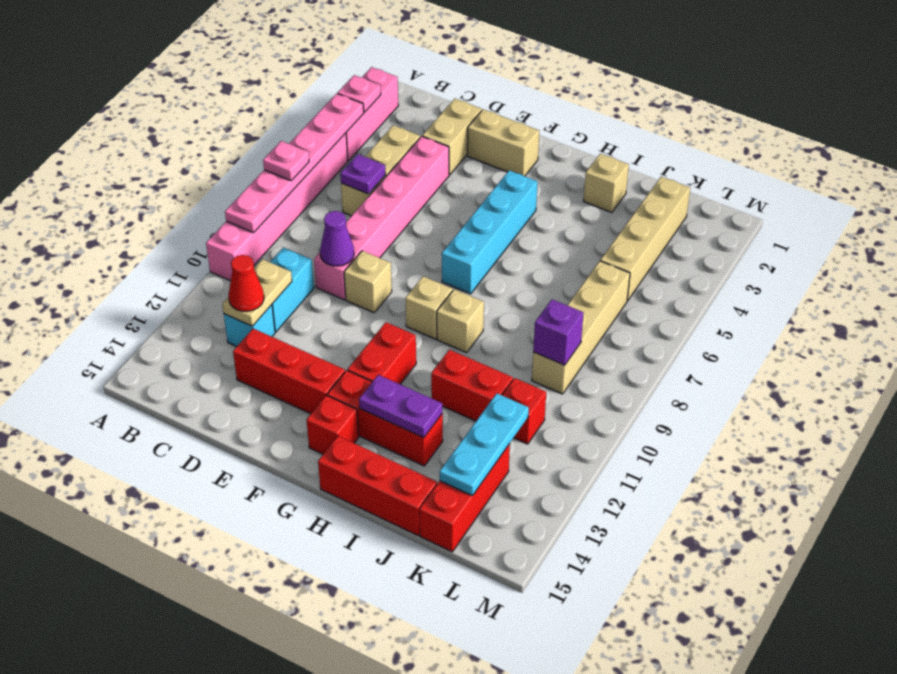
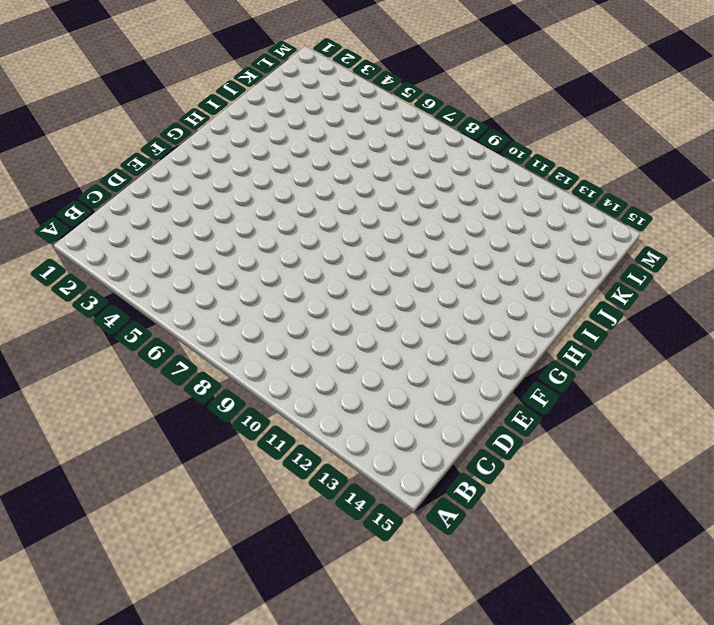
none -> pink brick A2:A4 level 1
none -> pink brick A5:A10 level 1
none -> tan brick C4:C6 level 1
none -> cyan brick C10:C11 level 1

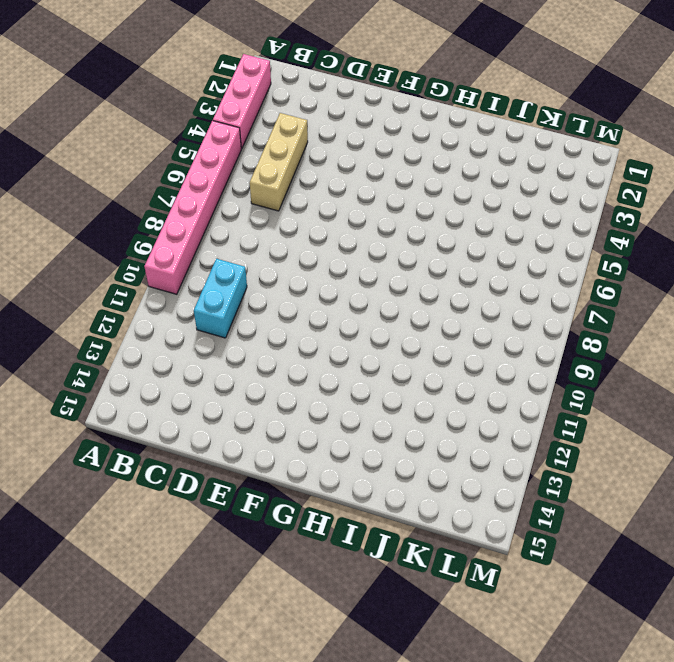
none -> cyan brick C12 level 1
none -> tan brick D2:D3 level 1
none -> pink brick D4:D9 level 1
none -> red brick D13:F13 level 1

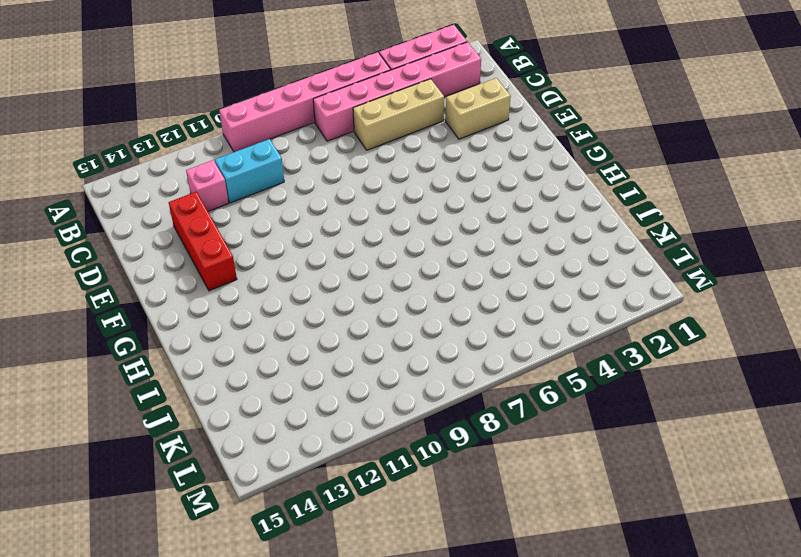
pink brick B2:B7 level 1 -> pink brick D4:D9 level 1
pink brick C12 level 1 -> cyan brick C12 level 1
none -> tan brick E2:F2 level 1
none -> tan brick E9 level 1
none -> cyan brick G4:G7 level 1
none -> tan brick G9 level 1

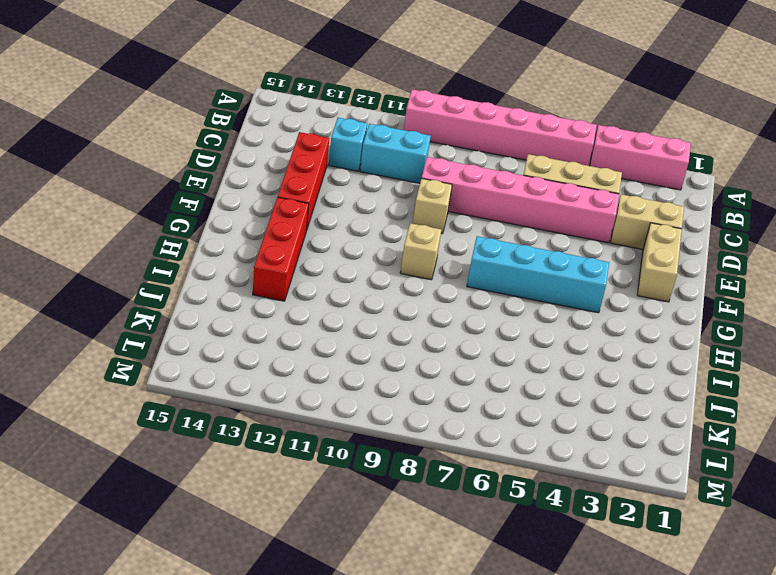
none -> red brick G11:G12 level 1
none -> red brick G14 level 1
none -> tan brick H9 level 1
none -> red brick H15:J15 level 1

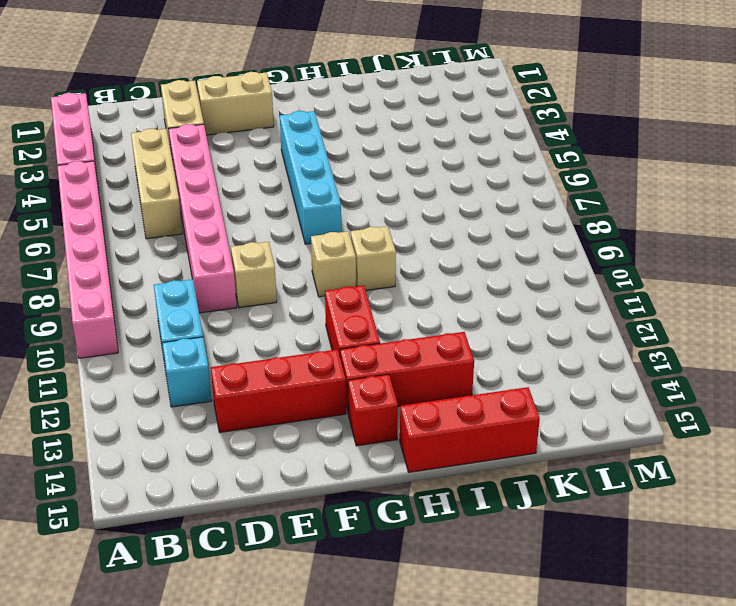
none -> tan brick I2 level 1
none -> red brick I11:J11 level 1
none -> tan brick K2:K5 level 1
none -> tan brick K6:K9 level 1

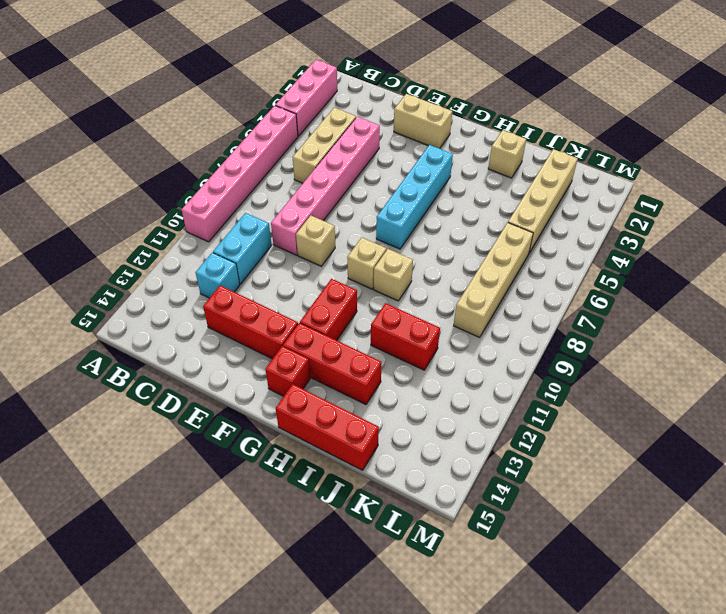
none -> tan brick D2:D3 level 1
none -> red brick K11 level 1
none -> red brick K13:K15 level 1
none -> pink plate A3 level 2

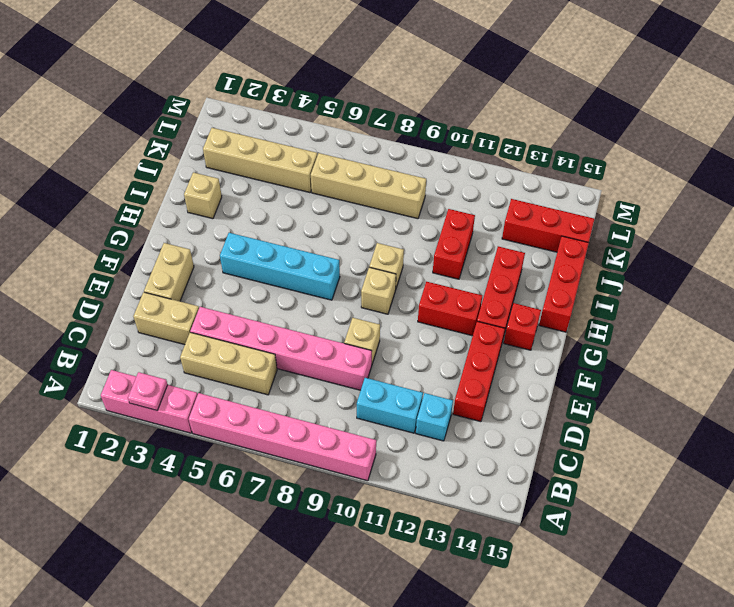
none -> red brick K11 level 1
none -> pink plate A4:A9 level 2
none -> purple plate C6 level 2
none -> tan plate C11:C12 level 2

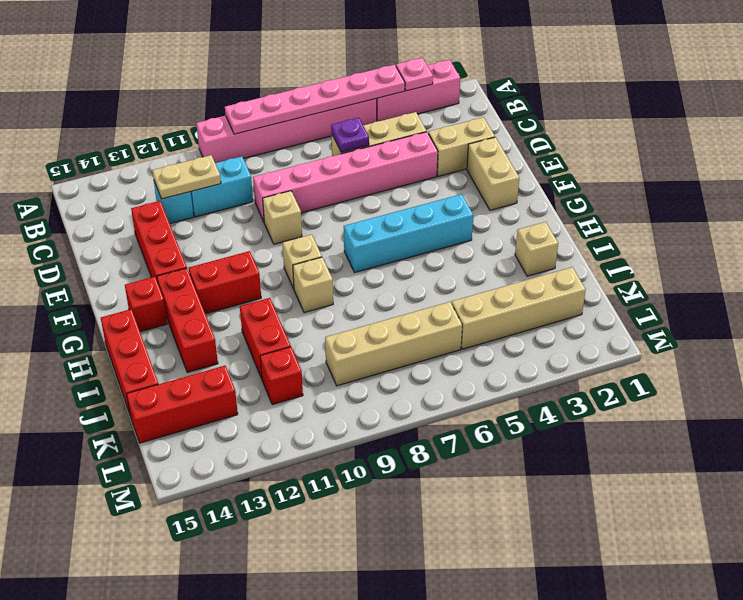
none -> purple cone D9 level 2
none -> purple plate H13:I13 level 2
none -> purple brick K9 level 2
none -> cyan plate K12:K14 level 2

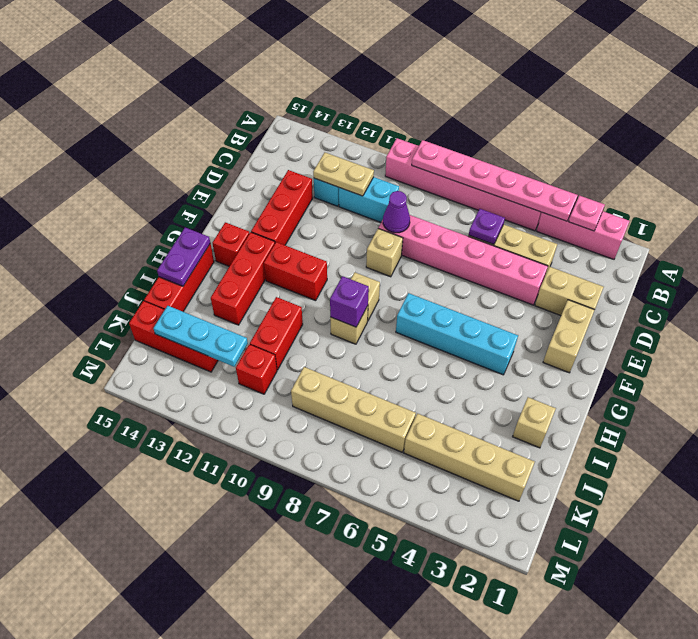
purple brick H9 level 2 -> purple brick K9 level 2
purple plate H15:I15 level 2 -> purple plate H13:I13 level 2
none -> pink plate A7 level 3
none -> red cone C12 level 3

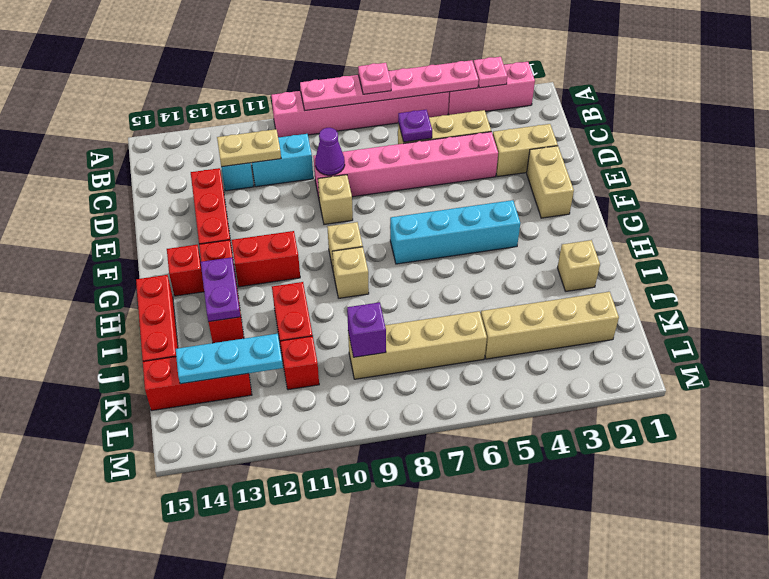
none -> red cone C12 level 3

